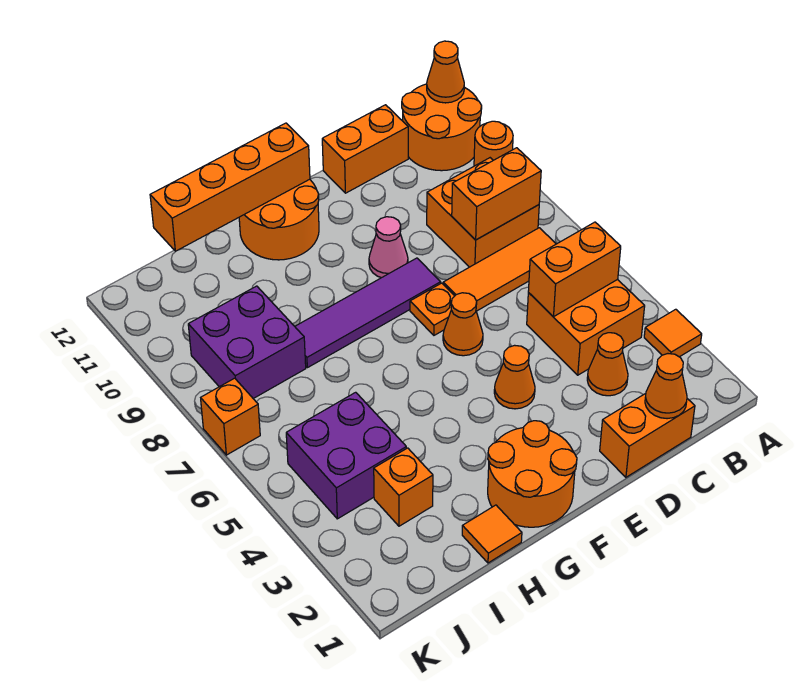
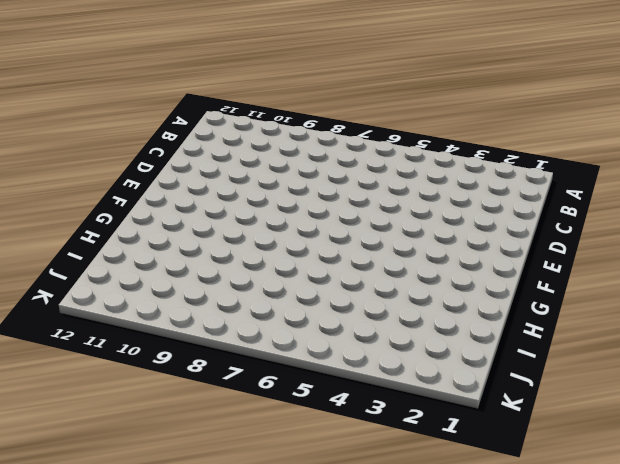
none -> orange tile A3 level 1
none -> orange round brick A10 level 1
none -> orange round brick A11:B12 level 1

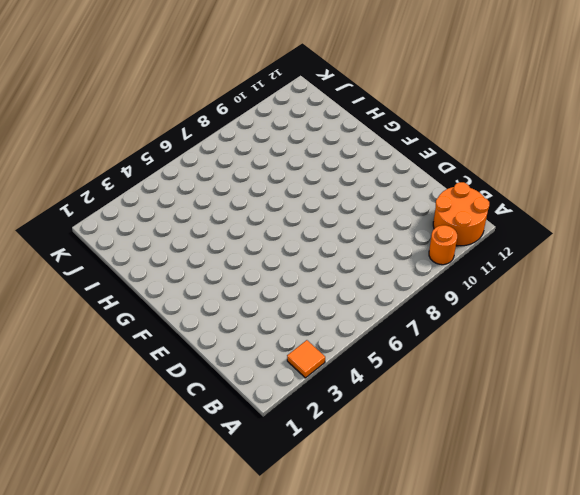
none -> orange brick B4:C5 level 1
none -> orange tile B7:D7 level 1
none -> orange brick B8:C9 level 1

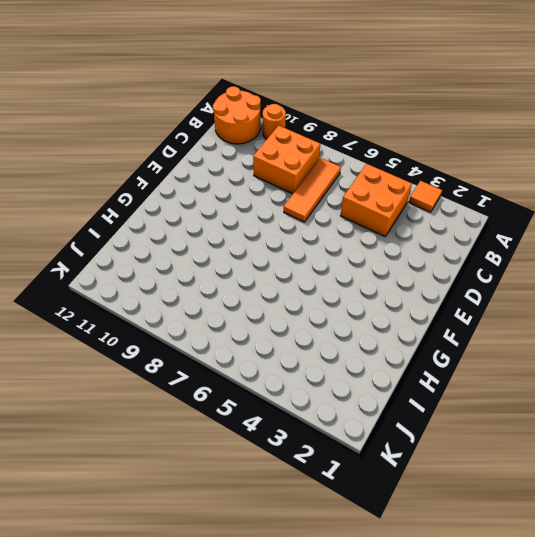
none -> orange brick C1:D1 level 1
none -> orange cone C3 level 1
none -> orange brick C12:D12 level 1

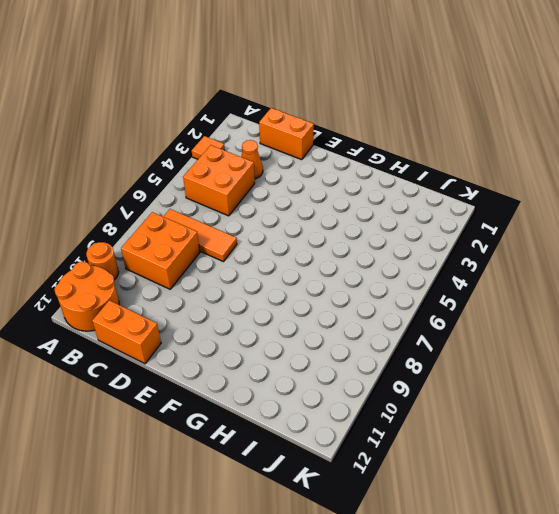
none -> orange cone E4 level 1
none -> orange cone E6 level 1
none -> orange plate E7 level 1

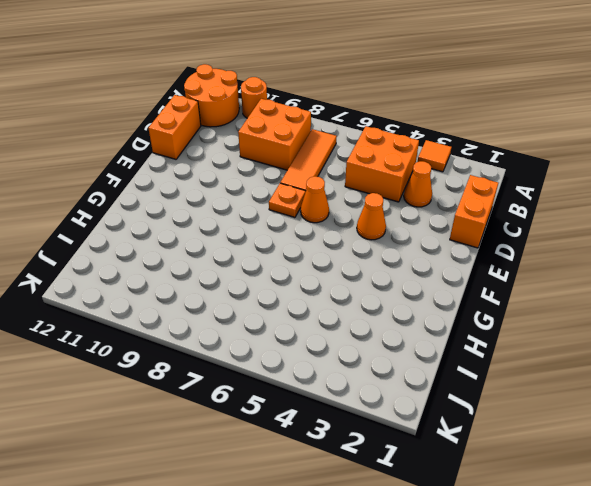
none -> purple tile E8:H8 level 1
none -> pink cone E9 level 1
none -> orange round brick F1:G2 level 1

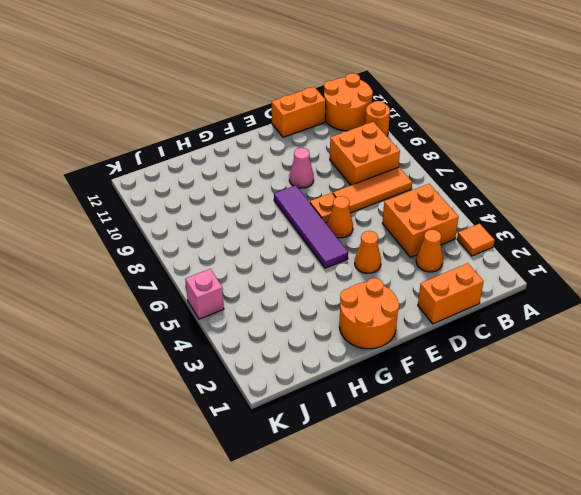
purple tile F5:F8 level 1 -> purple tile E8:H8 level 1
pink brick K5 level 1 -> none
none -> orange round brick F11:G12 level 1
none -> orange tile H1 level 1
none -> orange brick I3 level 1

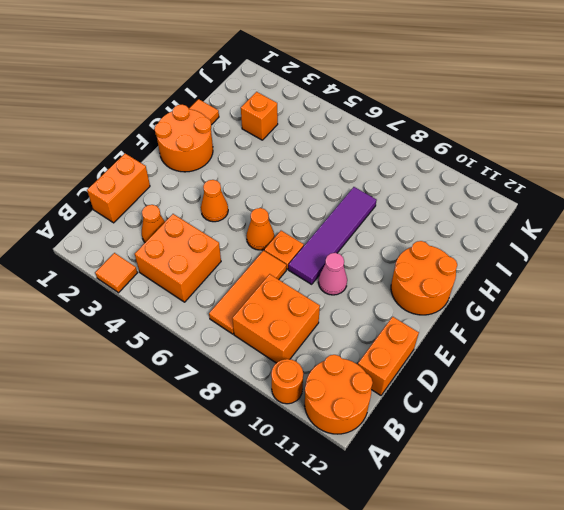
none -> purple brick I4:J5 level 1
none -> purple brick I8:J9 level 1
none -> orange brick K7 level 1

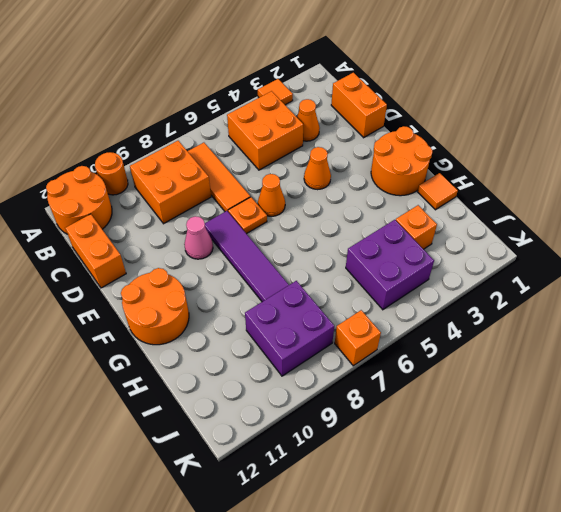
none -> orange cone A12 level 2
none -> orange brick B5:C5 level 2
none -> orange brick B8:C8 level 2

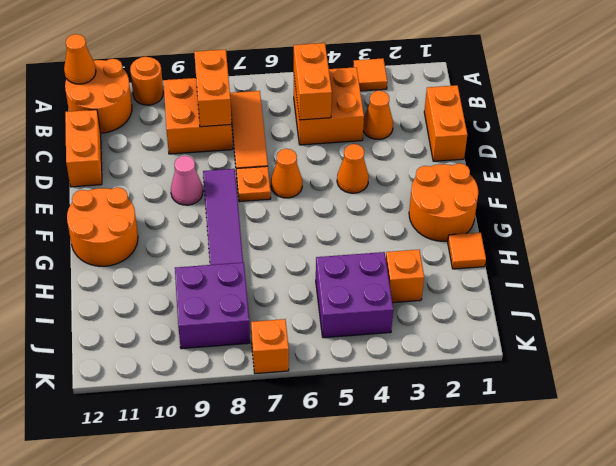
none -> orange cone C1 level 2
none -> orange brick F12:I12 level 2

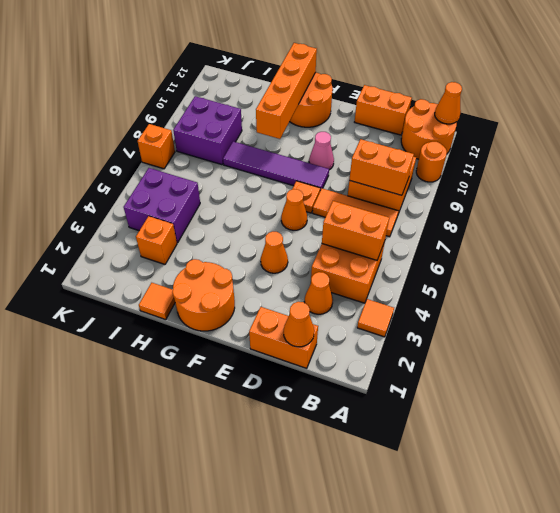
orange brick G9:G12 level 2 -> orange brick F12:I12 level 2

